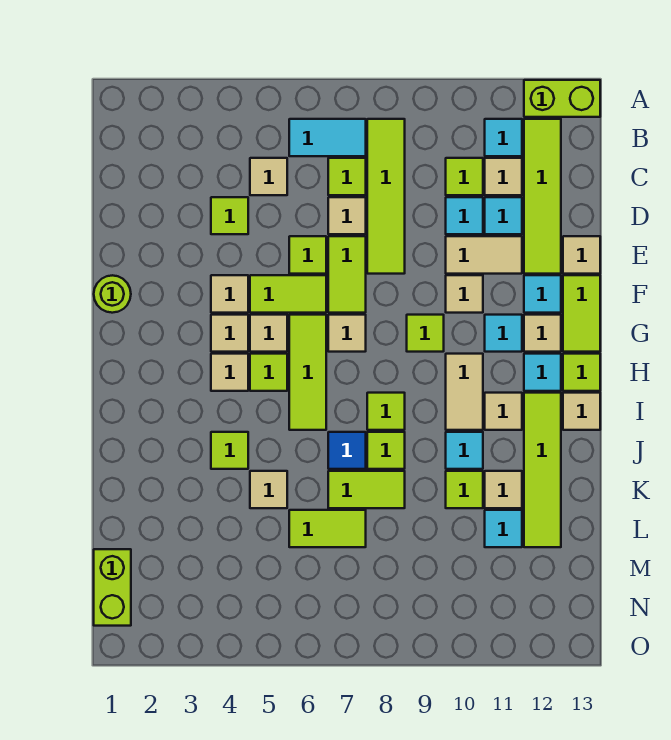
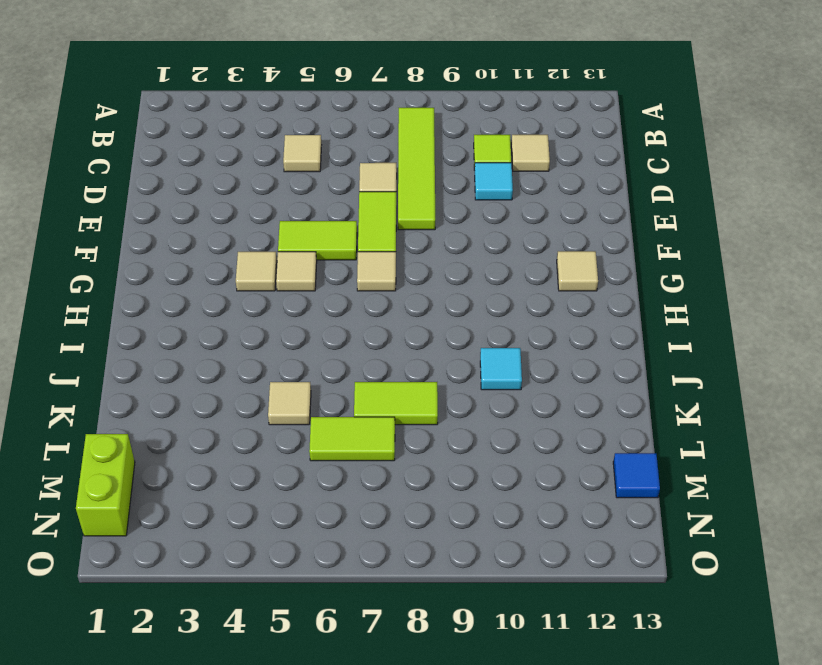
blue tile M13 level 1 -> blue tile J7 level 1
none -> lime brick A12:A13 level 1
none -> cyan tile B6:B7 level 1
none -> cyan tile B11 level 1
none -> lime tile B12:E12 level 1

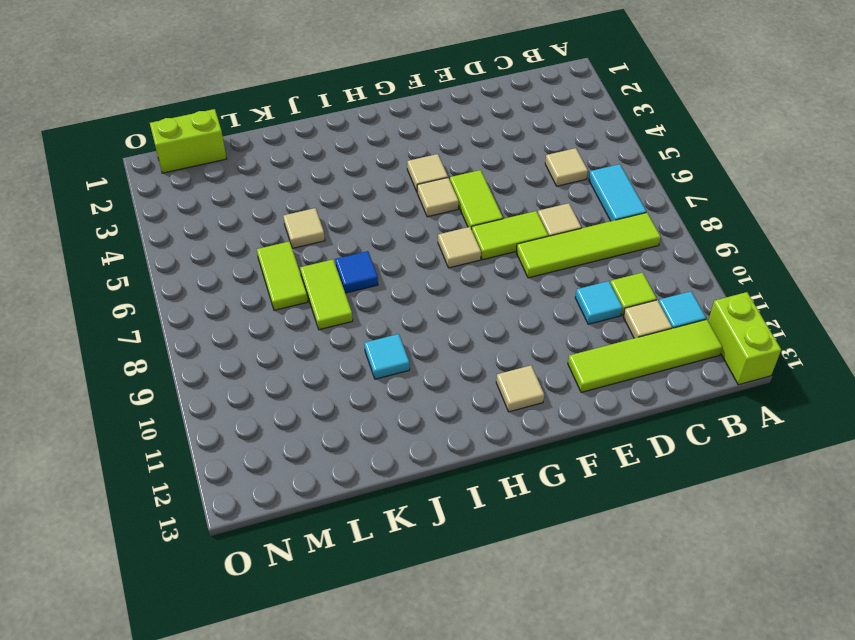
none -> lime tile C7 level 1
none -> lime tile D4 level 1
none -> cyan tile D11 level 1
none -> lime tile E6 level 1

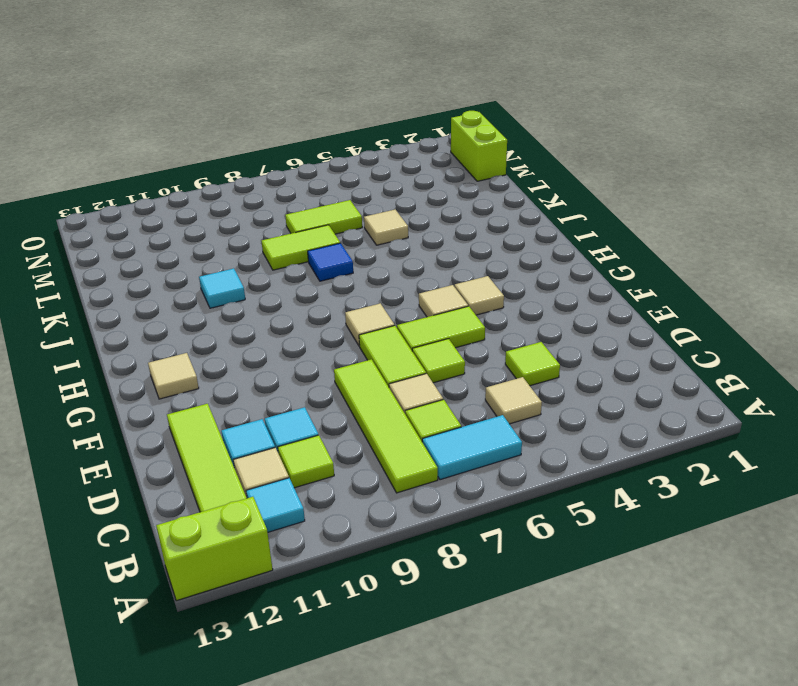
none -> tan tile E10:E11 level 1
none -> tan tile E13 level 1
none -> lime round brick F1 level 1
none -> tan tile F4 level 1

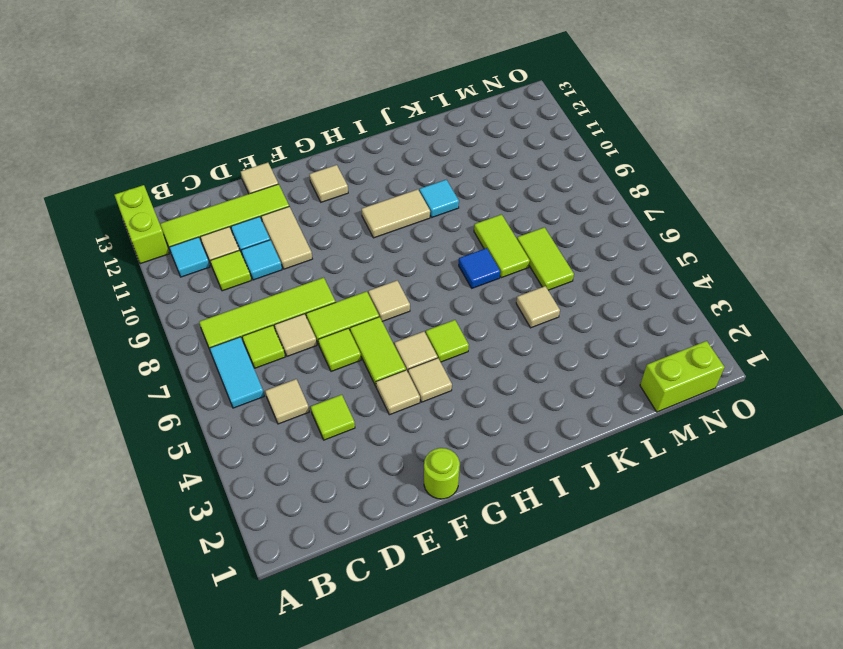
none -> tan tile F10 level 1
none -> cyan tile F12 level 1
none -> lime tile F13:G13 level 1
none -> lime tile G6:I6 level 1

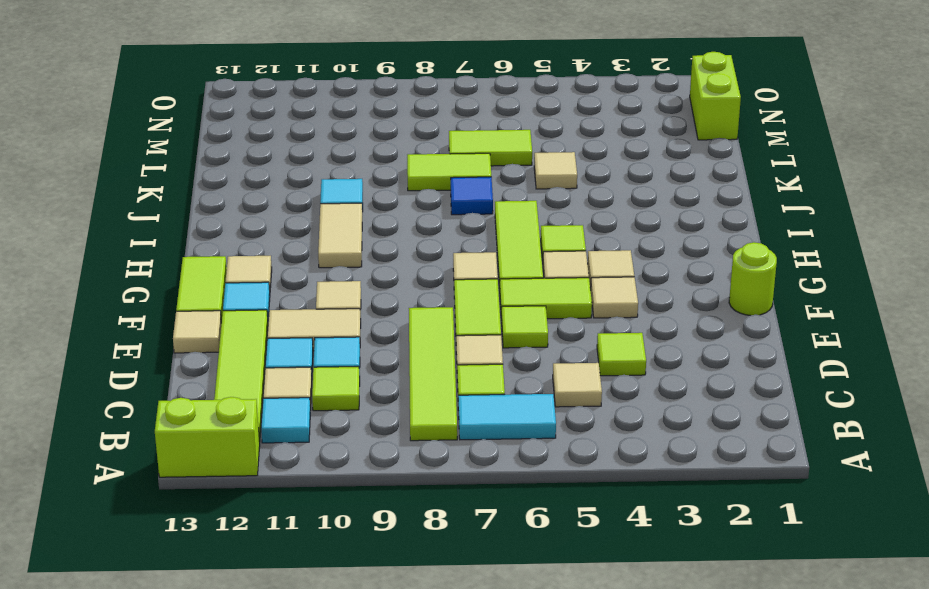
none -> lime tile G9 level 1
none -> cyan tile G11 level 1
none -> tan tile H4 level 1
none -> cyan tile H12 level 1

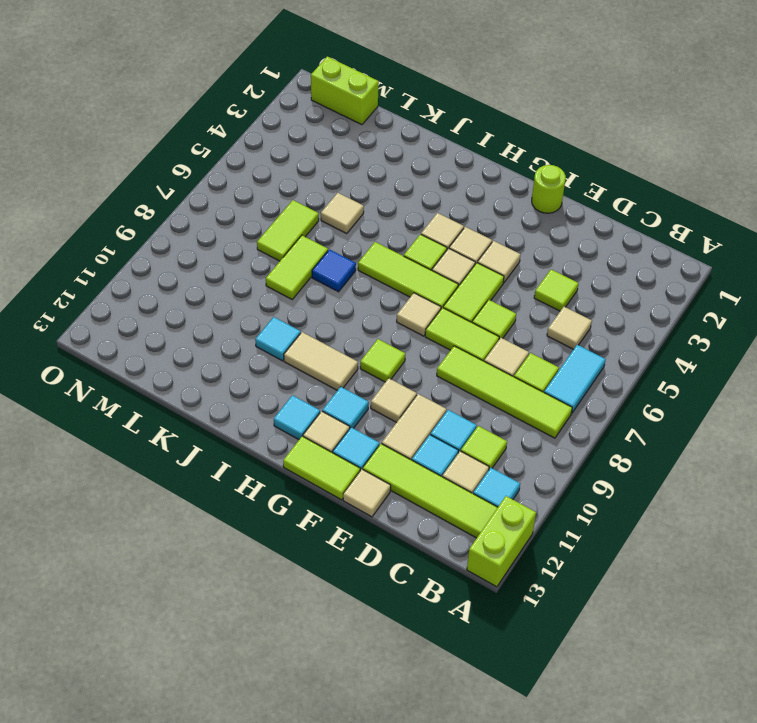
none -> lime tile H13 level 1
none -> lime tile I8 level 1
none -> tan tile I11 level 1
none -> lime tile I12:L12 level 1

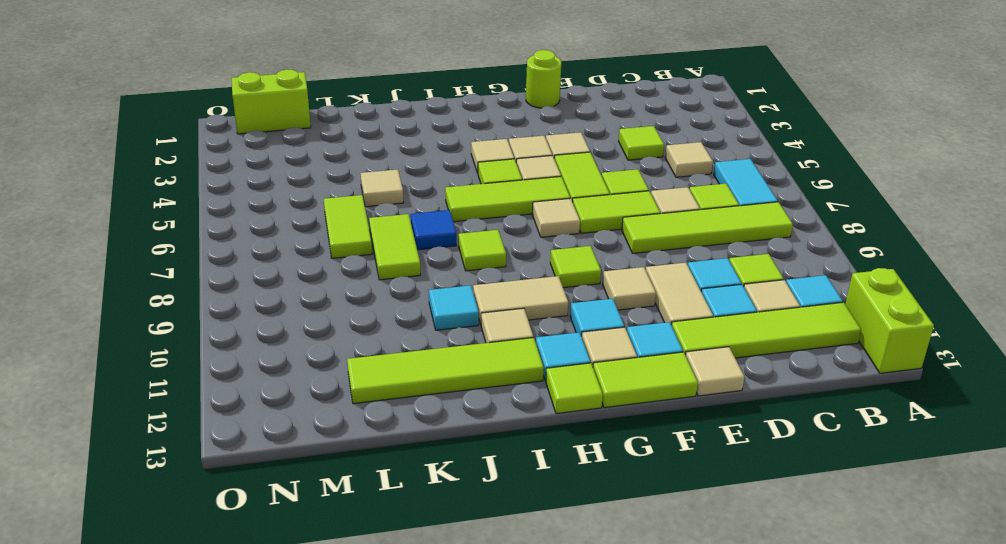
none -> tan tile I13 level 1
none -> lime tile J4 level 1
none -> lime tile J8 level 1
none -> lime tile K10 level 1

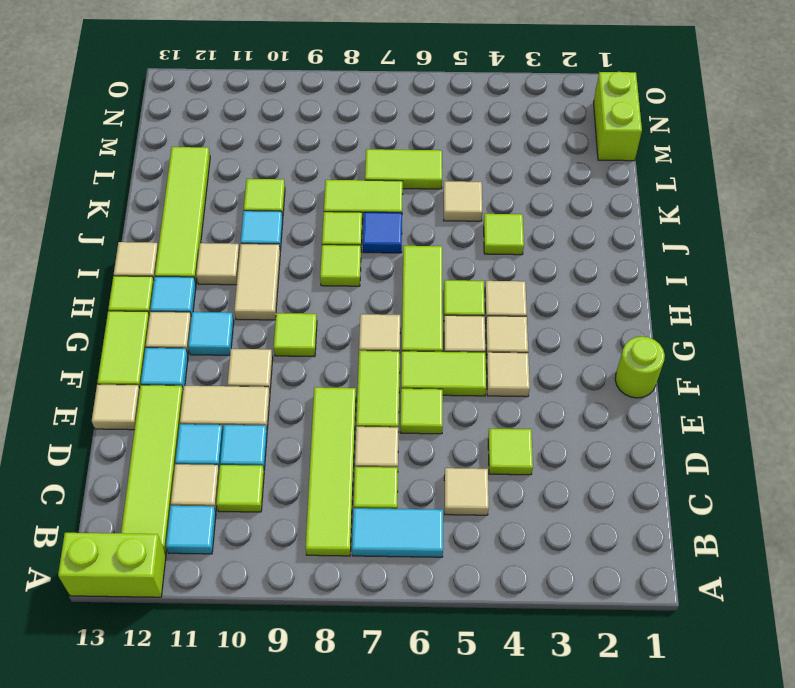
none -> tan tile K11 level 1
none -> cyan tile L11 level 1

